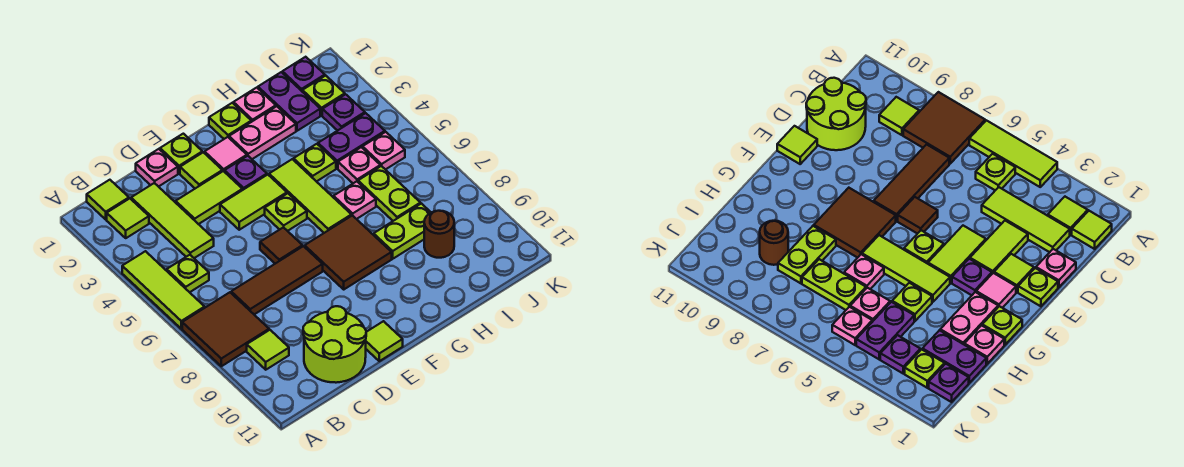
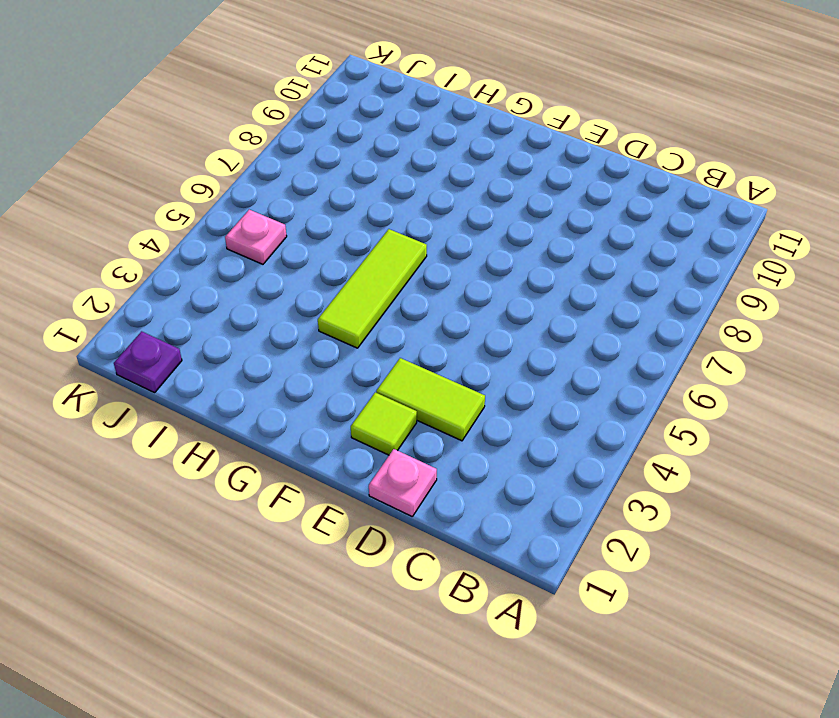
none -> lime tile A4:A6 level 1
none -> brown tile A7:B8 level 1
none -> lime tile B1 level 1
none -> lime tile B2 level 1

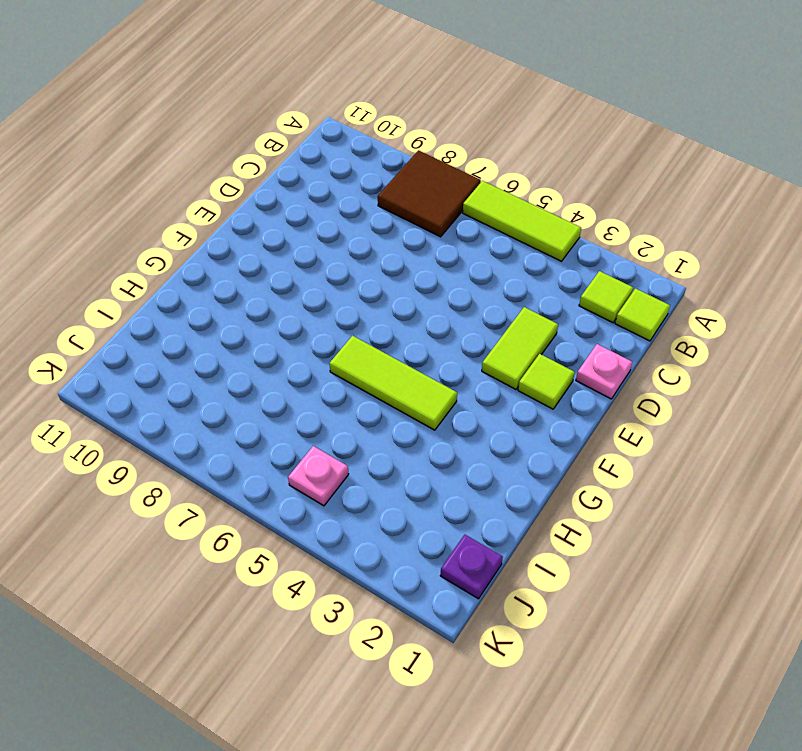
none -> lime plate B5 level 1
none -> lime tile B9 level 1
none -> lime tile C2:C4 level 1
none -> brown tile C7:E7 level 1

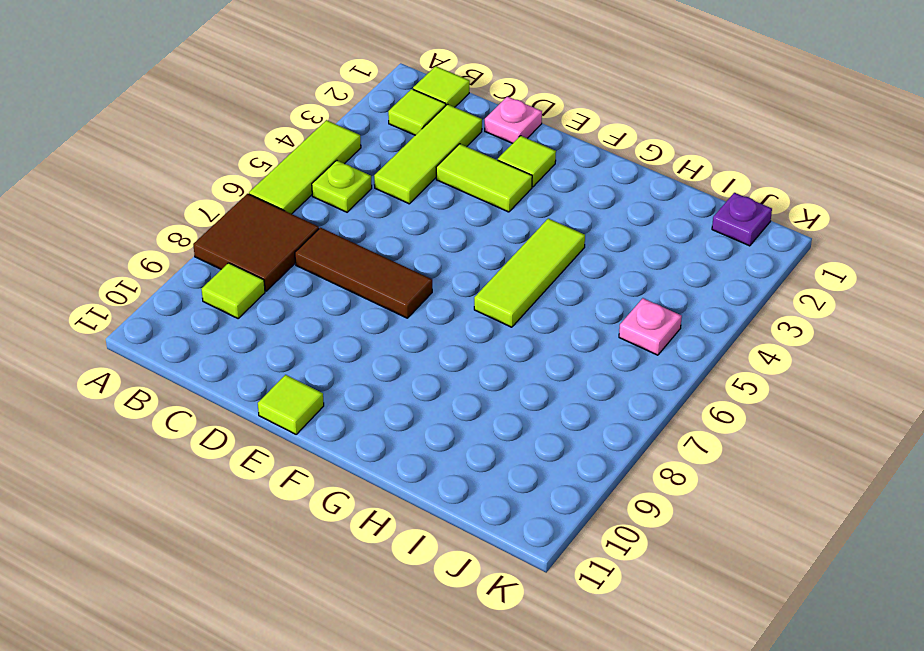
none -> lime round brick C10:D11 level 1
none -> lime plate E1 level 1
none -> lime tile E4:F4 level 1
none -> brown tile E6 level 1

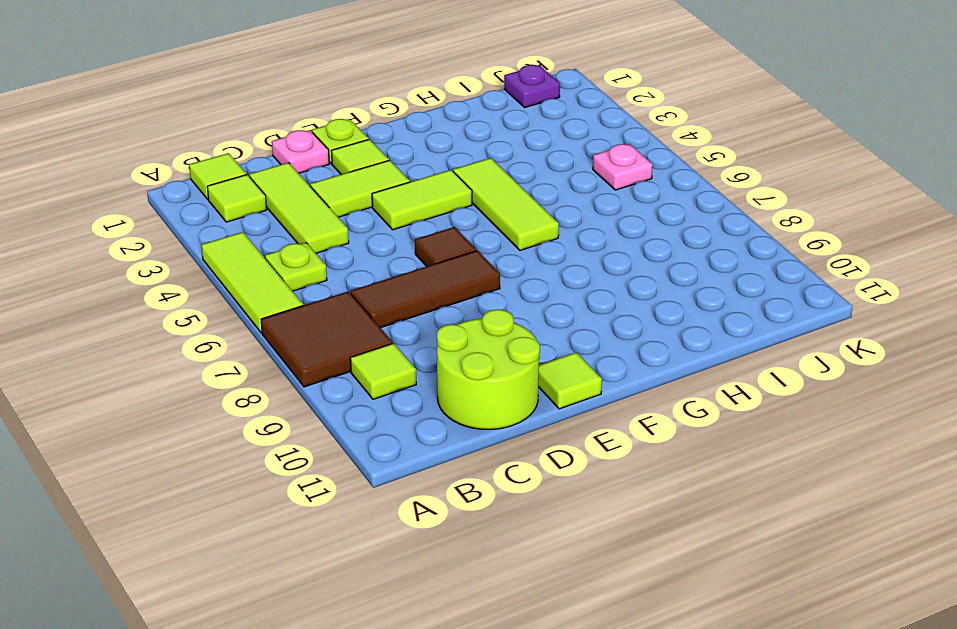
none -> pink tile F2 level 1
none -> purple plate F3 level 1
none -> lime plate F5 level 1
none -> brown tile F7:G8 level 1

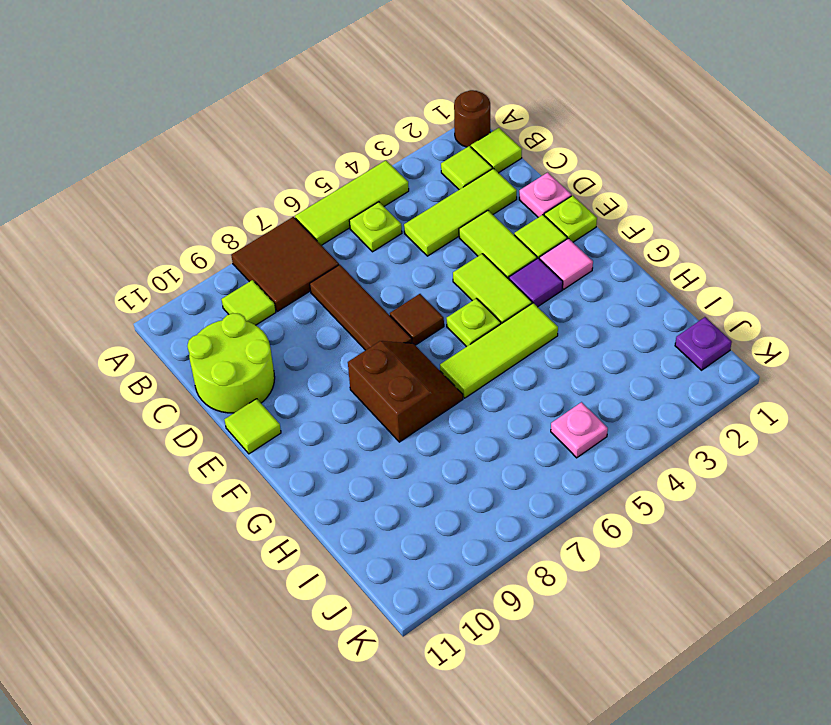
brown round brick A1 level 1 -> brown round brick I9 level 1
purple tile F3 level 1 -> purple plate F3 level 1
brown slope F7:G8 level 1 top 8 -> brown tile F7:G8 level 1
none -> lime plate G1 level 1
none -> pink plate G2:H2 level 1
none -> pink plate H1 level 1
none -> lime plate H4 level 1

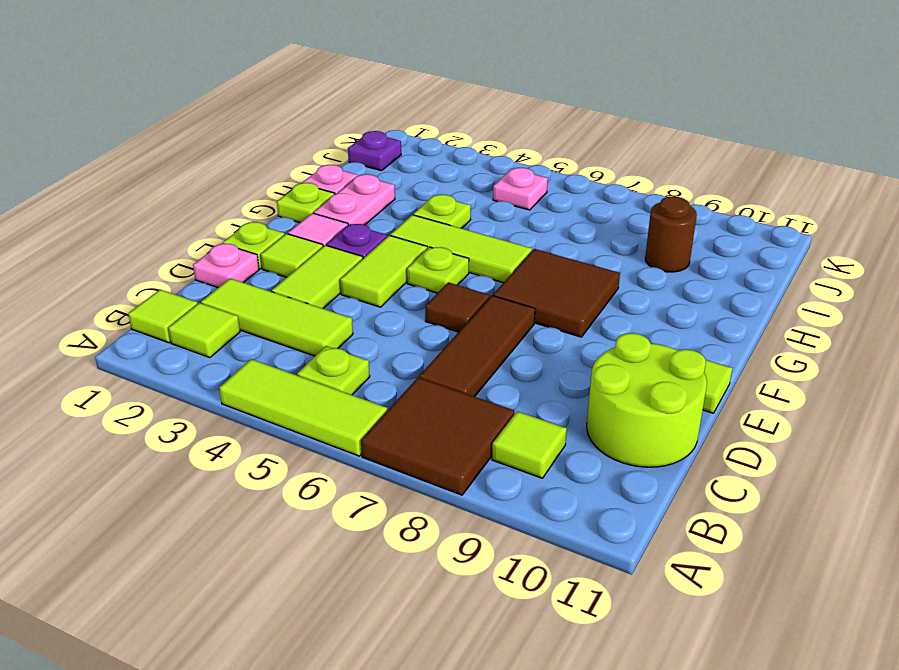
none -> pink plate H6 level 1
none -> lime plate H8:I8 level 1
none -> purple plate I1:I2 level 1
none -> purple plate I4:J4 level 1

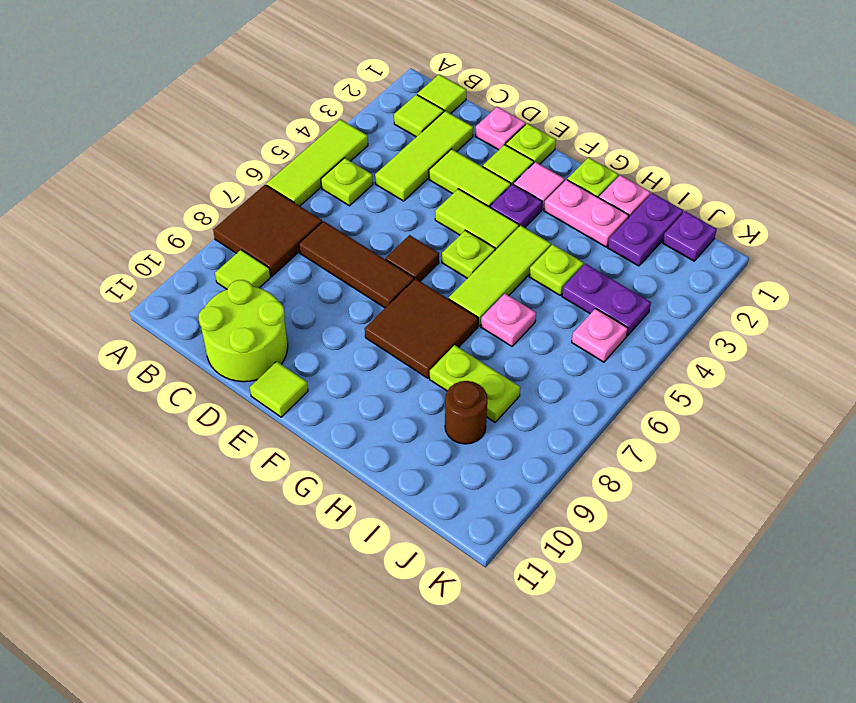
none -> pink plate I5 level 1
none -> lime plate I6:I7 level 1
none -> lime plate J2 level 1
none -> purple plate J3 level 1

